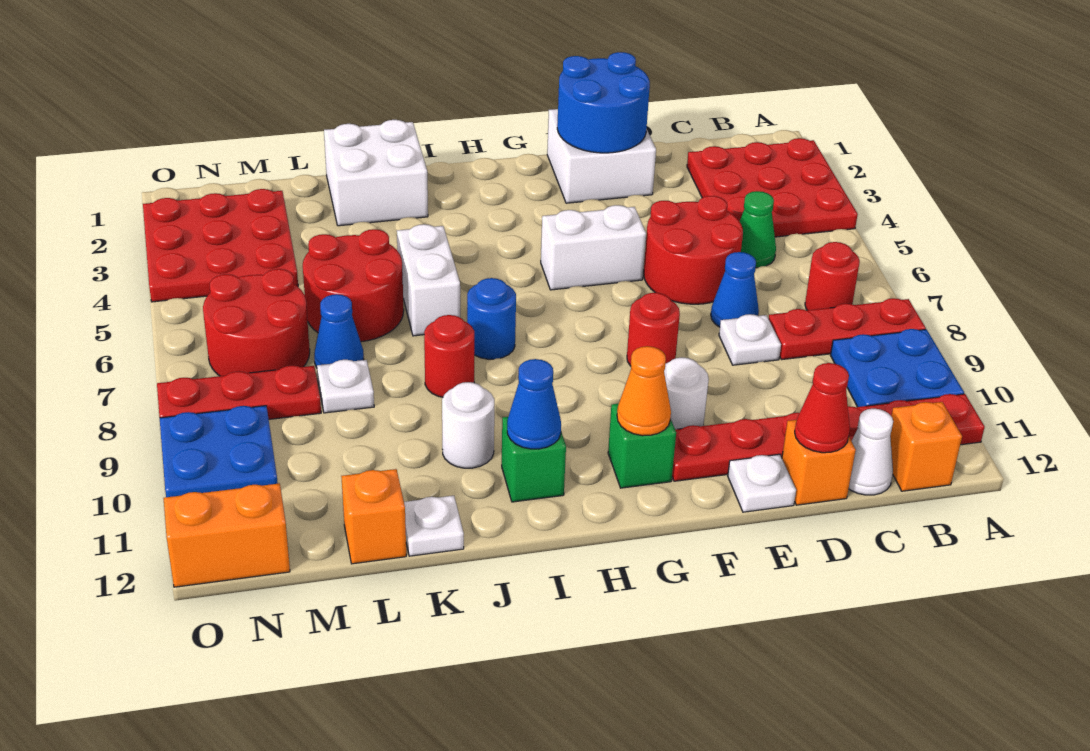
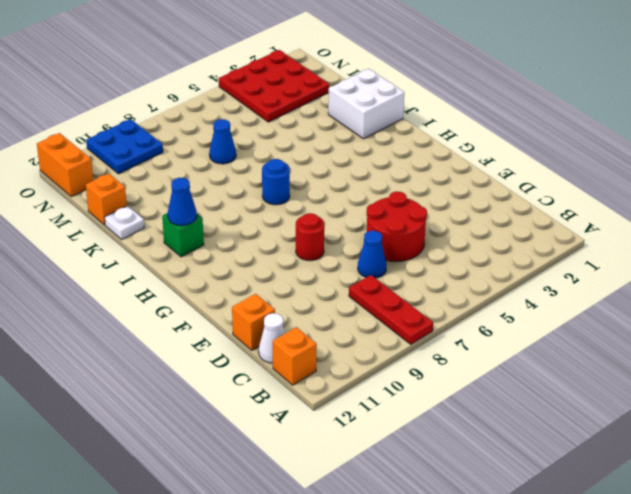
none -> red plate A2:C4 level 1
none -> blue plate A9:B10 level 1
none -> red plate A11:F11 level 1
none -> red round brick B7 level 1

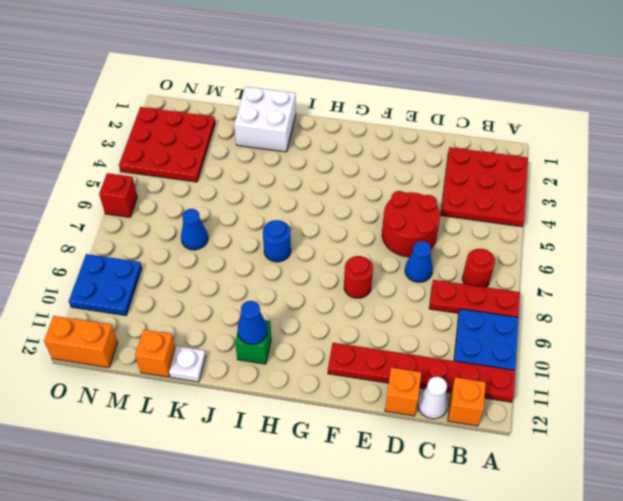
red brick O6 level 1 -> none
none -> green cone C5 level 1
none -> white plate D8 level 1
none -> white brick E1:F2 level 1
none -> white plate E12 level 1

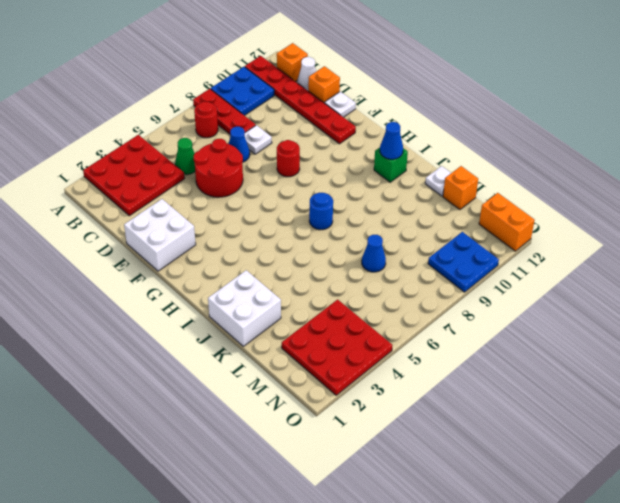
none -> white brick F5:G5 level 1
none -> white round brick F10 level 1
none -> green brick G11 level 1
none -> white brick J5:J6 level 1

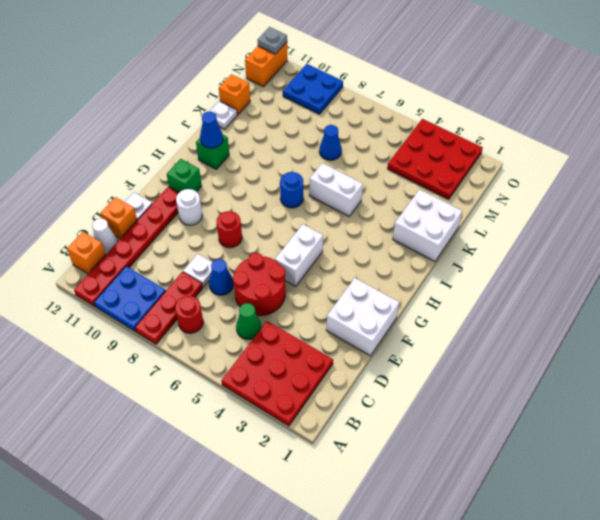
grey plate O12 level 2 -> none
none -> red round brick J8 level 1
none -> white round brick J10 level 1
none -> red round brick K5:L6 level 1
none -> white plate L8 level 1

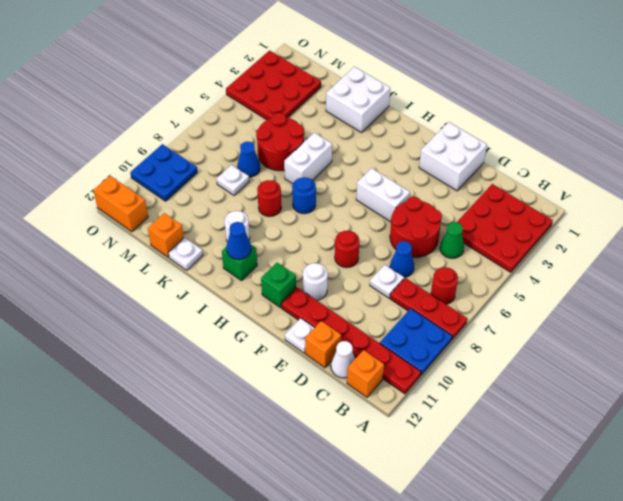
none -> red round brick M6:N7 level 1
none -> red plate M8:O8 level 1
none -> red cone D12 level 2
none -> blue round brick E1:F2 level 2

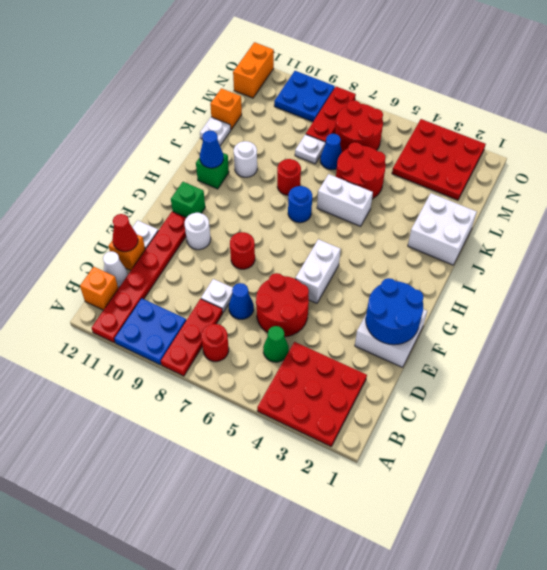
none -> orange cone G11 level 2

